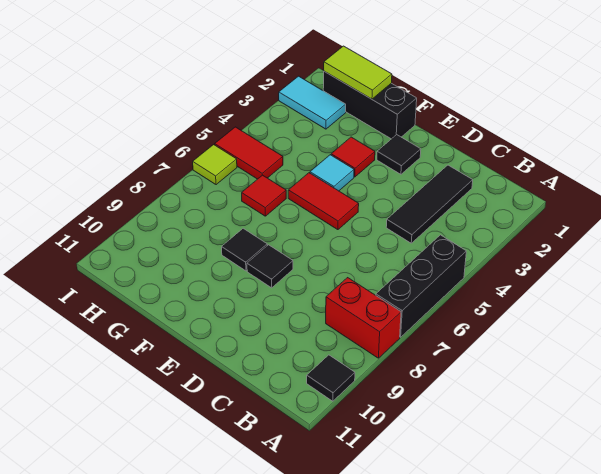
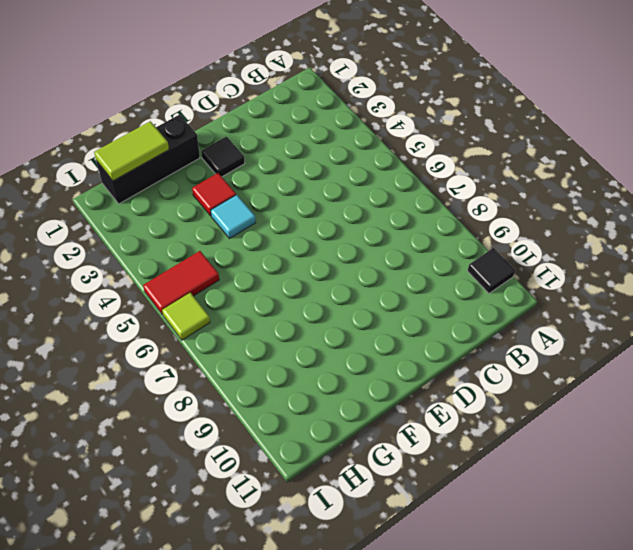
none -> black brick A5:A7 level 1
none -> red brick A8:B8 level 1
none -> black tile C2:C4 level 1

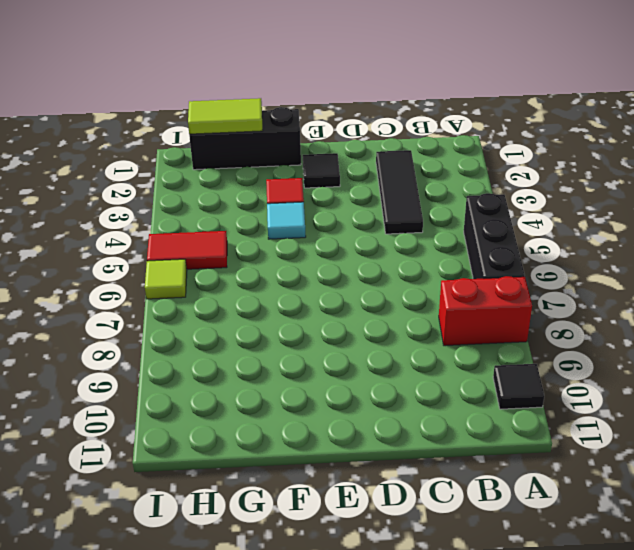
none -> red tile E5:F5 level 1
none -> black tile E8 level 1
none -> black tile F8 level 1

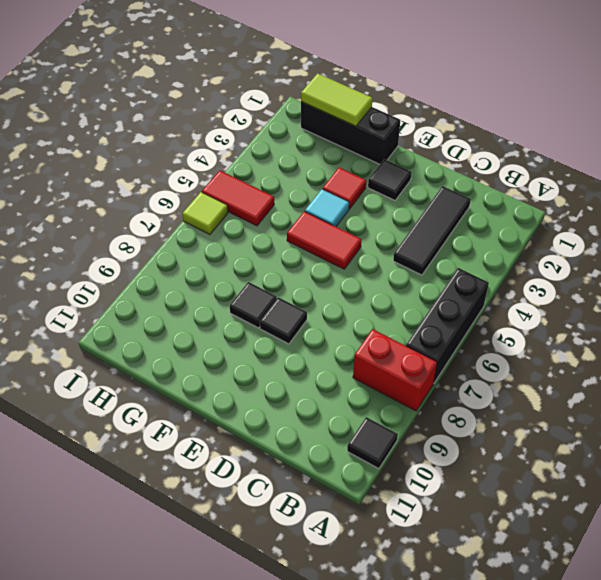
none -> red tile G6 level 1
none -> cyan tile H2:I2 level 1

